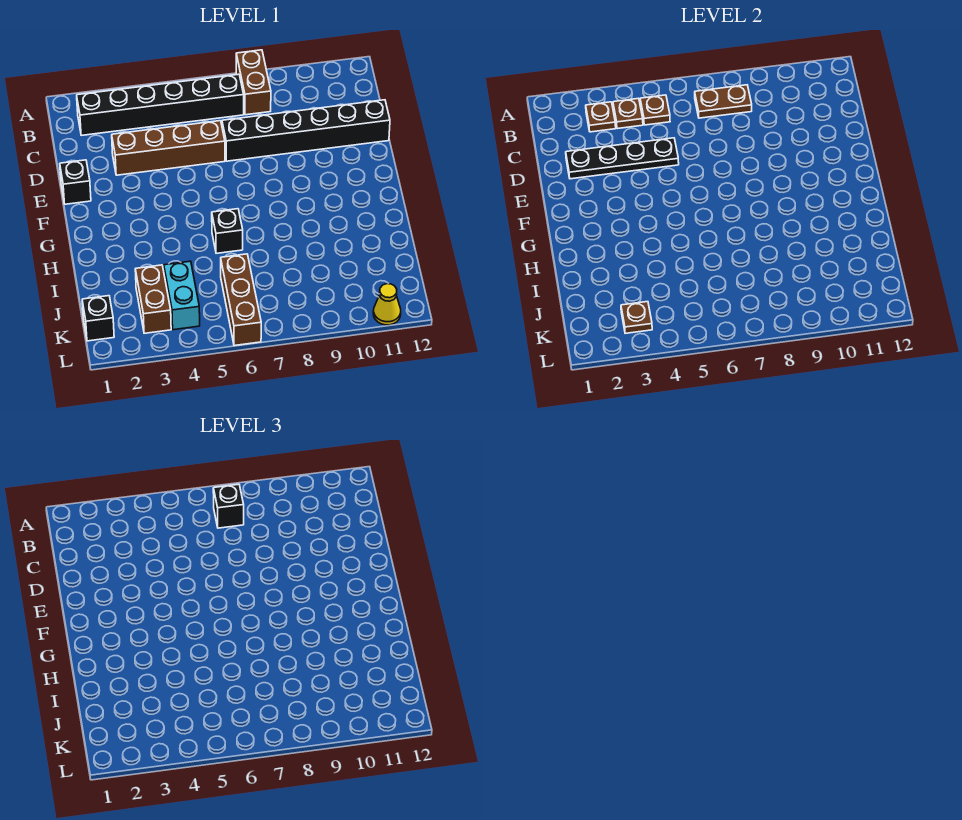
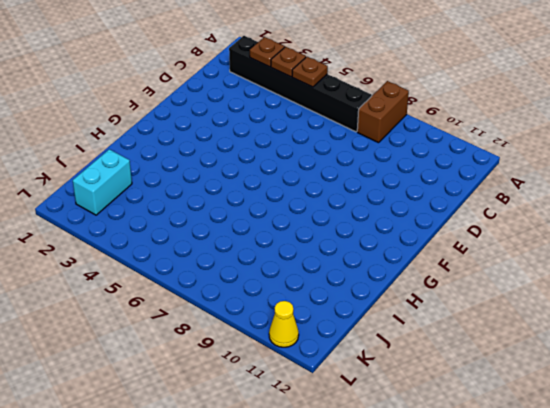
cyan brick J2:K2 level 1 -> cyan brick J4:K4 level 1
none -> brown brick D3:D6 level 1
none -> black brick D7:D12 level 1
none -> black brick E1 level 1

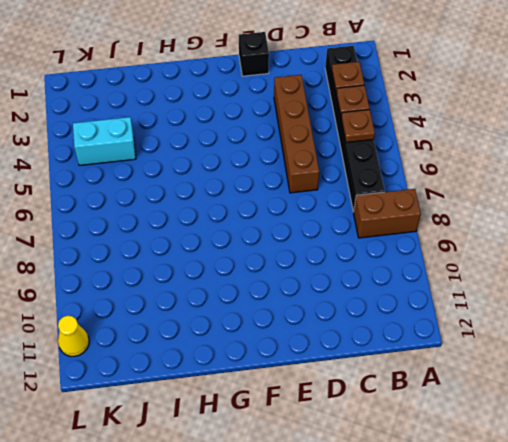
none -> black brick D7:D12 level 1
none -> black brick H6 level 1
none -> brown brick J3:K3 level 1

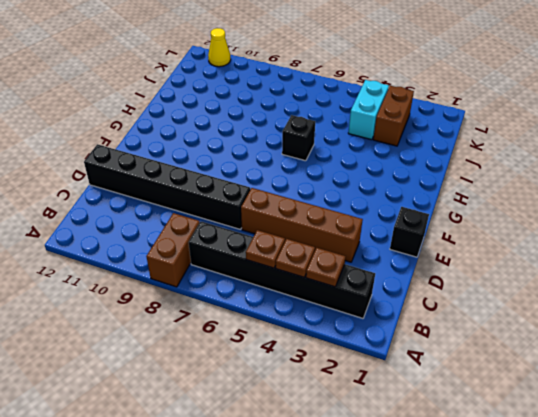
none -> brown brick J6:L6 level 1
none -> black brick K1 level 1
none -> brown plate B7:B8 level 2

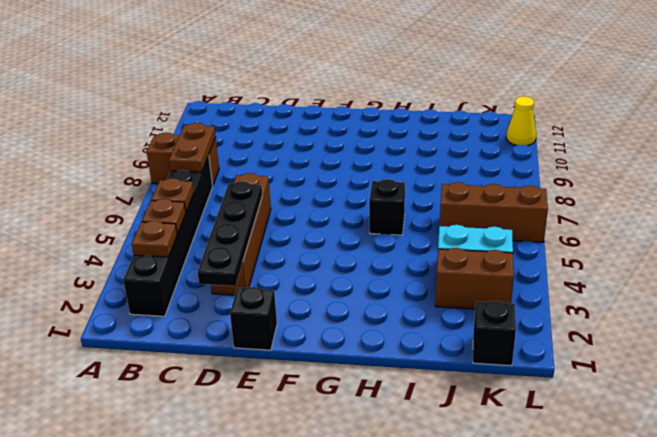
none -> black brick D7:D12 level 1
none -> brown plate K3 level 2
none -> black brick B7 level 3

